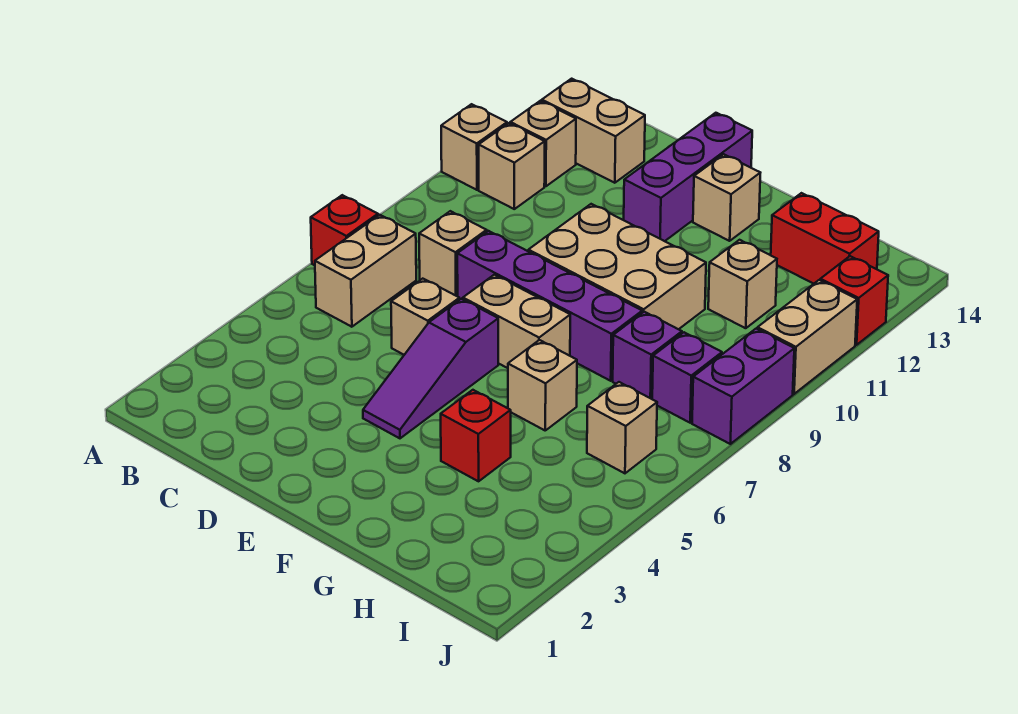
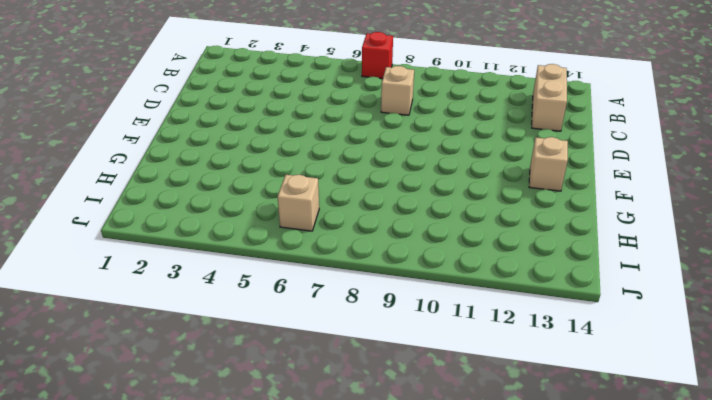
none -> tan brick A11 level 1
none -> tan brick B6:B7 level 1
none -> tan brick B11 level 1

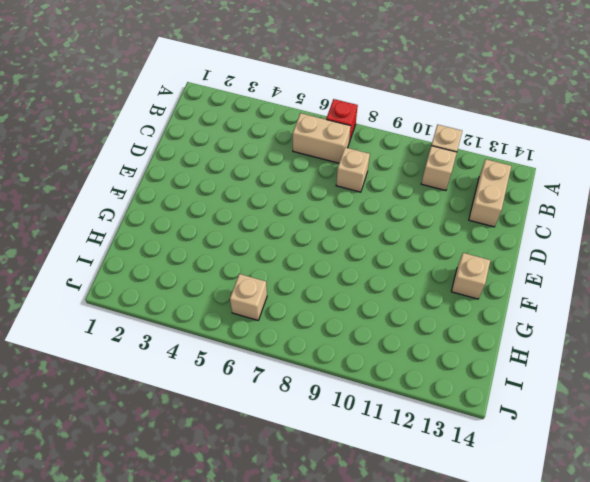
none -> tan brick B12 level 1
none -> tan brick D6 level 1
none -> purple brick D8:G8 level 1

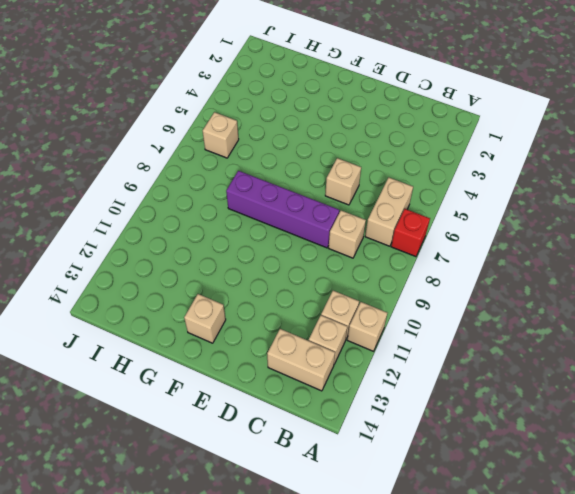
none -> purple slope E4:E6 level 1 top 6
none -> tan brick E7:F7 level 1
none -> tan brick E9:G10 level 1

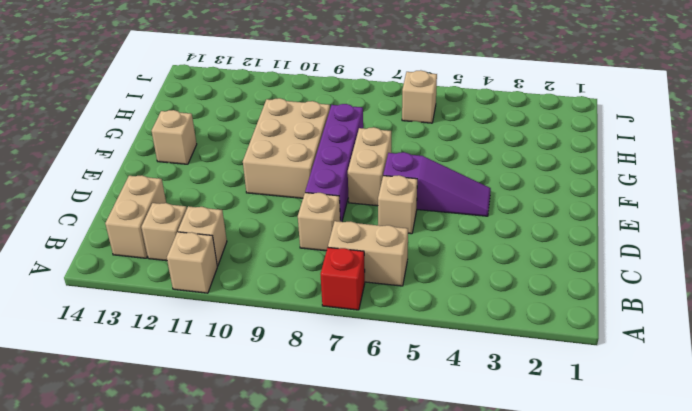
none -> purple brick E12:E14 level 1
none -> red brick G4 level 1
none -> tan brick G6 level 1

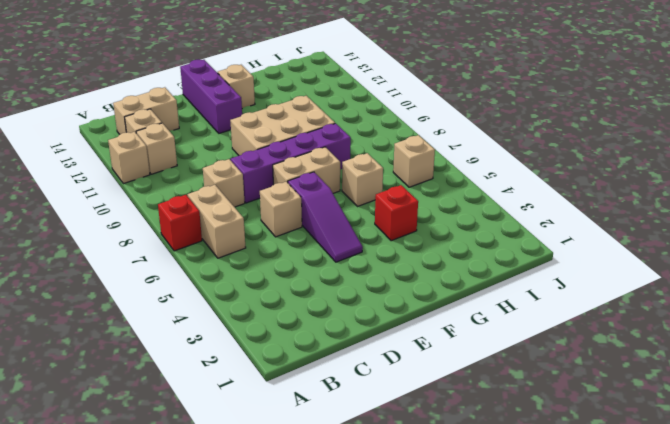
none -> purple brick H8 level 1
none -> tan brick H11 level 1
none -> red brick H13:I13 level 1

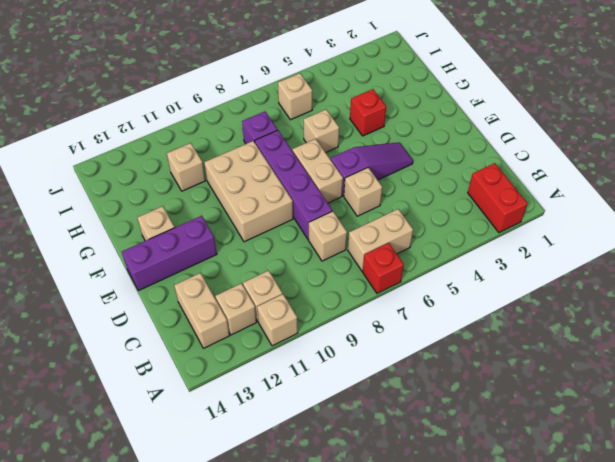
red brick A2:B2 level 1 -> red brick H13:I13 level 1
none -> purple brick I8 level 1
none -> purple brick J8:J9 level 1
none -> tan brick J10:J11 level 1

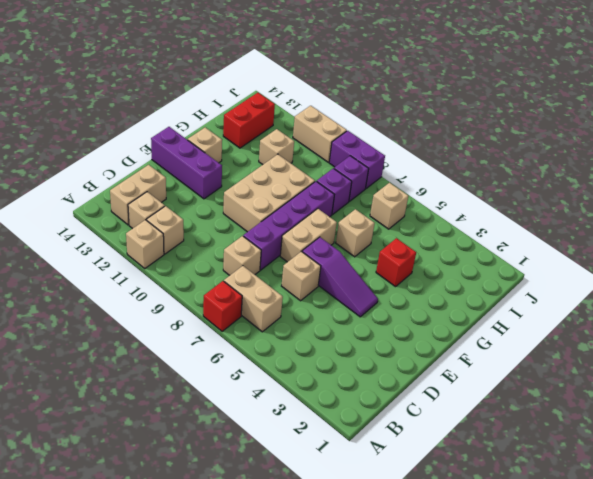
none -> red brick J12 level 1

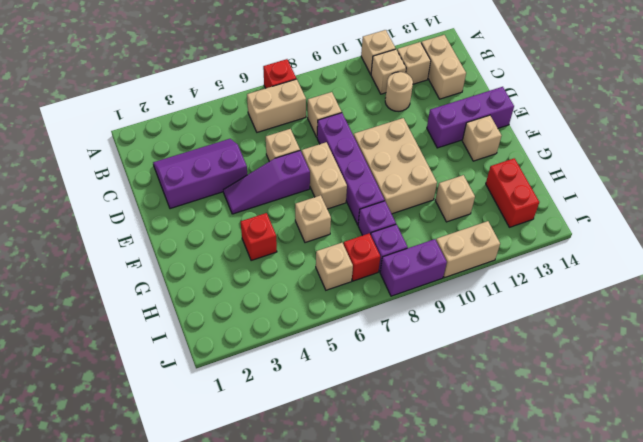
purple slope C2:D4 level 1 top D -> none
tan round brick C11 level 1 -> none
red brick I7 level 1 -> red brick J12 level 1

